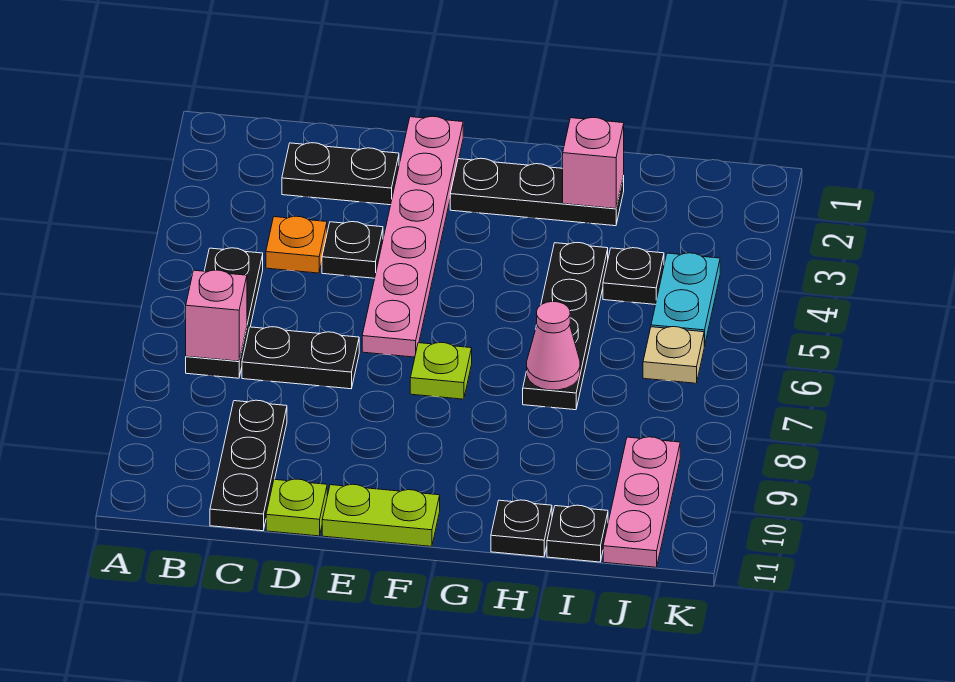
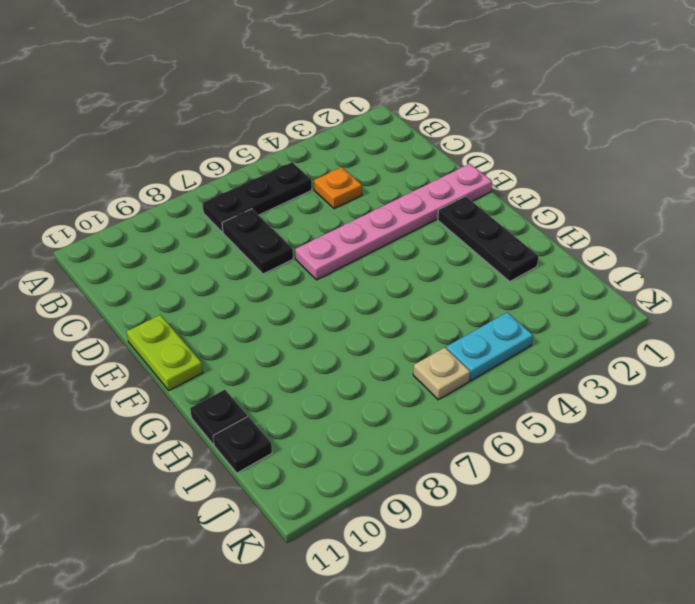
none -> black plate C2:D2 level 1
none -> black plate C9:C11 level 1
none -> black plate D4 level 1

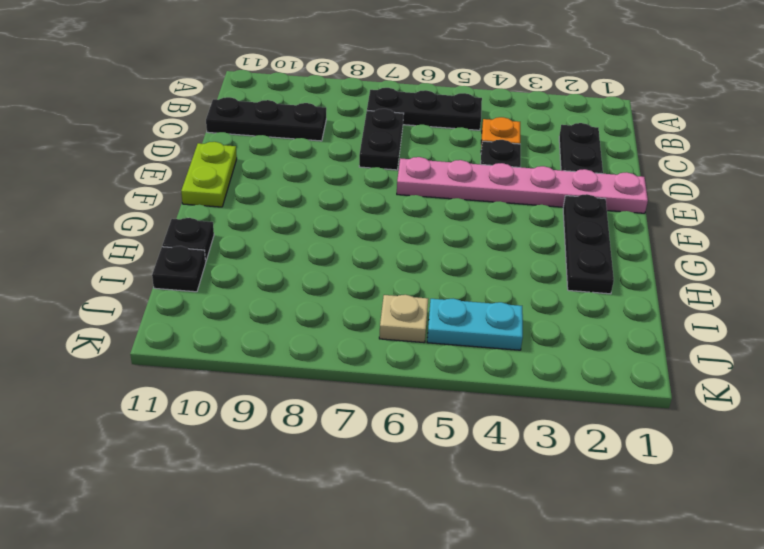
none -> lime plate D11 level 1
none -> lime plate F7 level 1
none -> black plate H4:H7 level 1

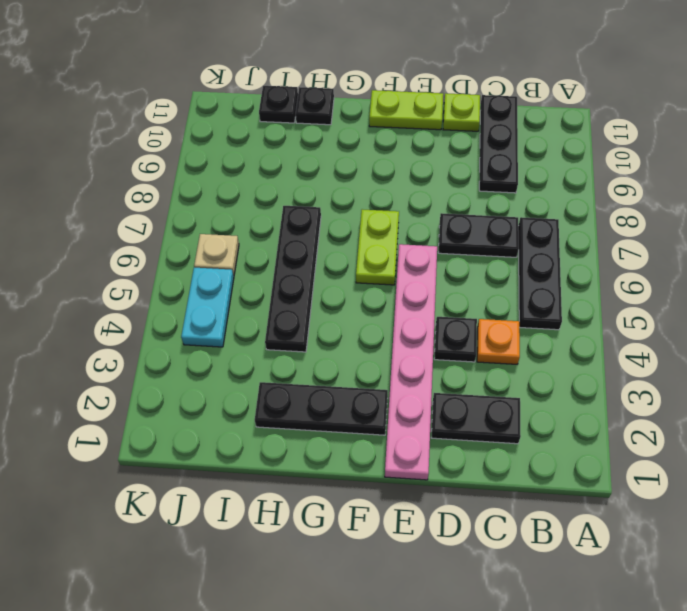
lime plate F6:F7 level 1 -> lime plate F7 level 1
none -> black plate I4 level 1
none -> pink plate J9:J11 level 1
none -> pink brick B7 level 2

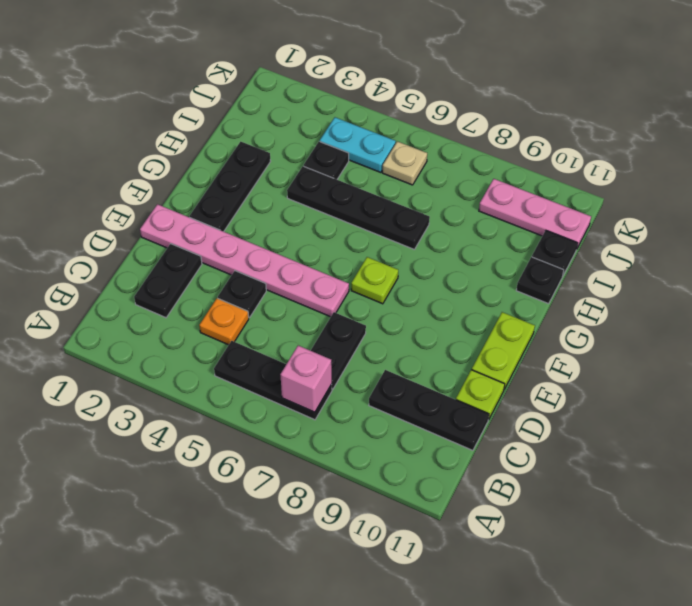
none -> pink brick H2 level 2
none -> pink cone H7 level 2

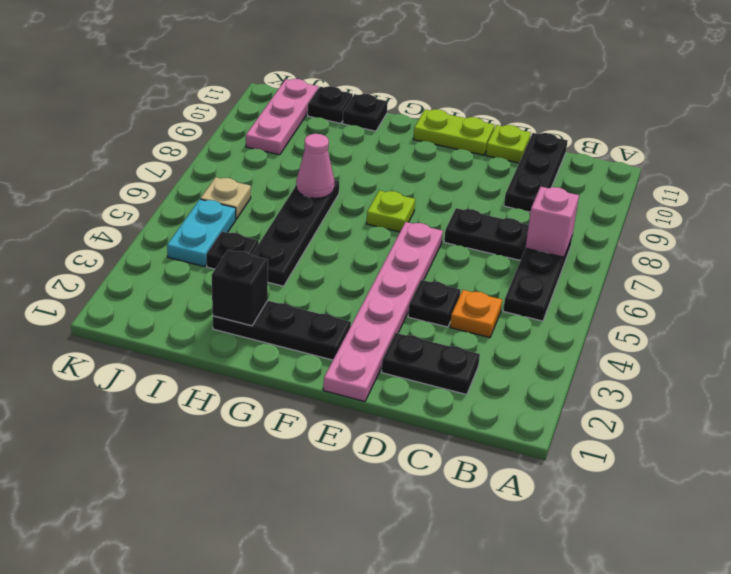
black brick H2 level 2 -> pink brick H2 level 2

